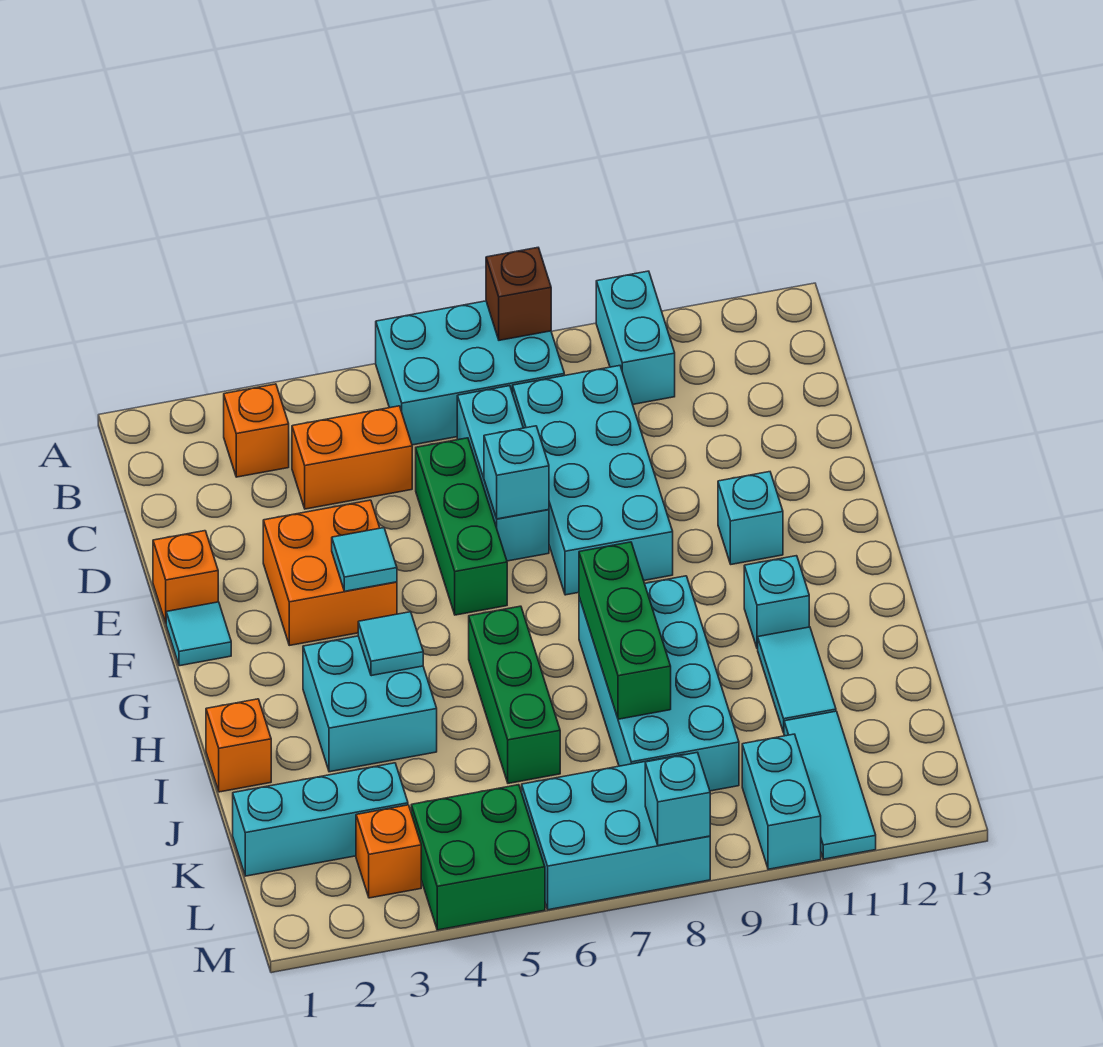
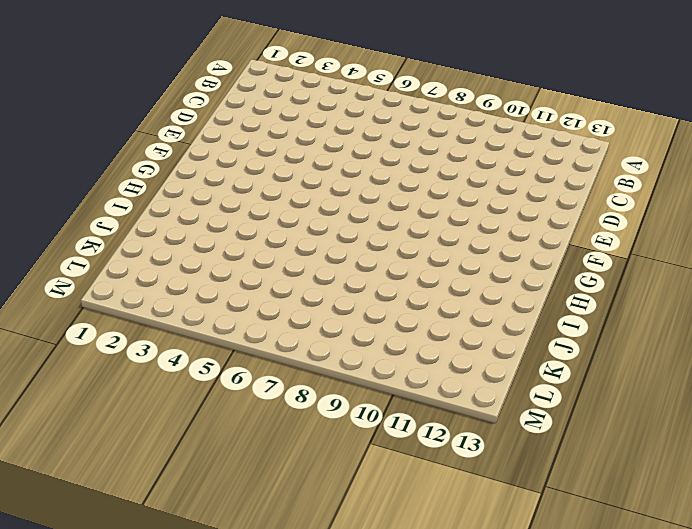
none -> cyan brick A6:B8 level 1
none -> cyan brick A10:B10 level 1
none -> orange brick B3 level 1

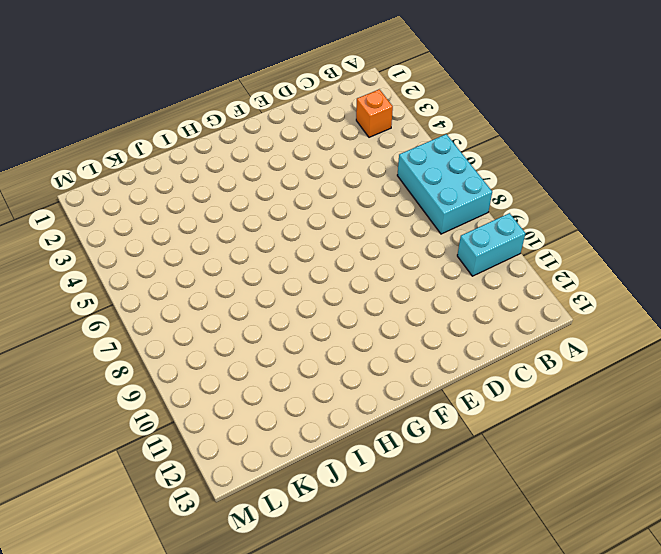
none -> orange brick C4:C5 level 1
none -> cyan brick C7:E7 level 1
none -> cyan brick C8:F9 level 1

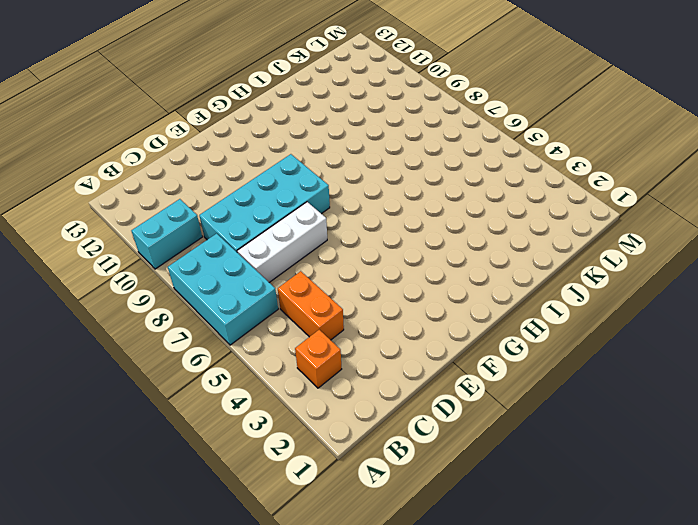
white brick C7:E7 level 1 -> cyan brick C7:E7 level 1
none -> green brick D6:F6 level 1
none -> orange brick E1 level 1
none -> orange brick E3:F4 level 1

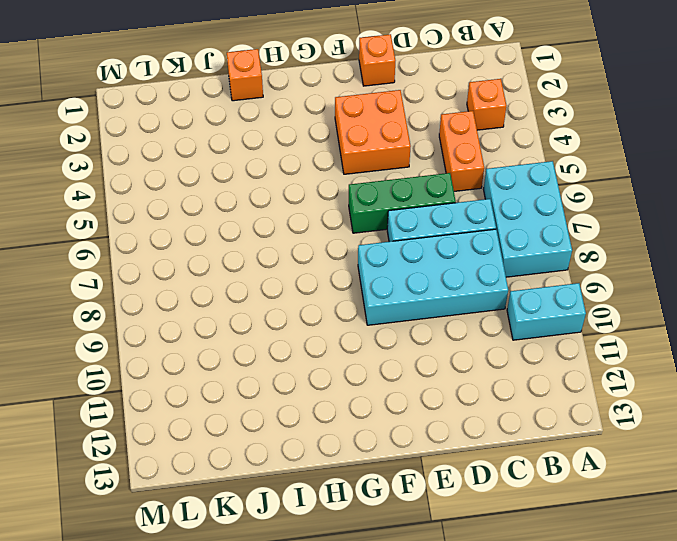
none -> cyan tile F1 level 1
none -> cyan brick F11 level 1
none -> cyan brick H3:I4 level 1

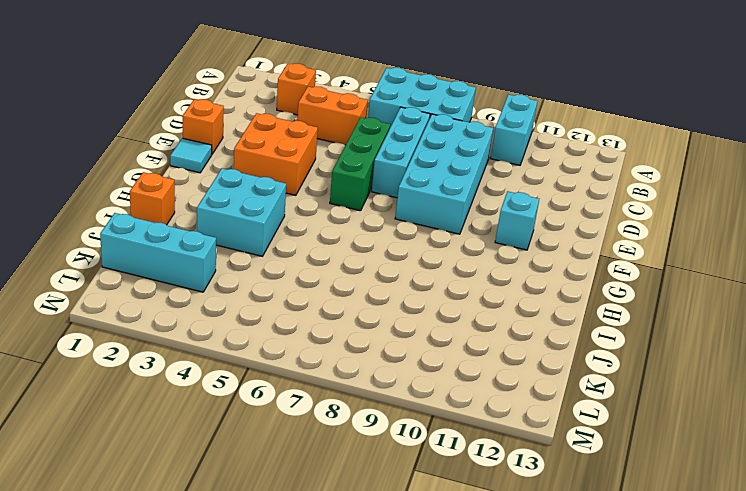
none -> green brick H6:J6 level 1
none -> cyan brick H8:K9 level 1
none -> cyan brick H11 level 1

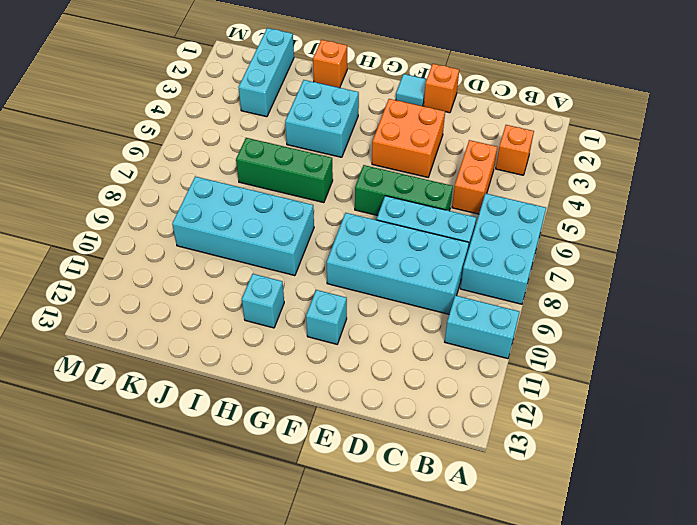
none -> cyan tile I11:J11 level 1
none -> cyan tile K11:M11 level 1
none -> orange brick L3 level 1

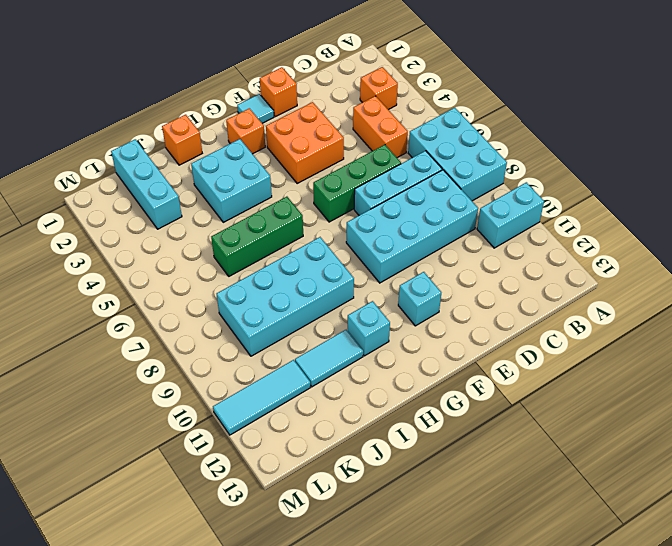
orange brick G2 level 1 -> orange brick L3 level 1
none -> green brick L4:M5 level 1
none -> cyan brick L6:M8 level 1
none -> cyan brick L10:M10 level 1

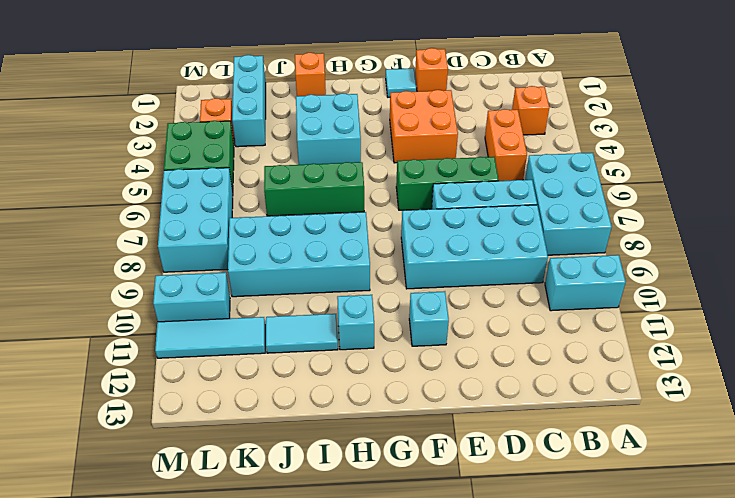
none -> brown brick A8 level 2
none -> cyan brick E7 level 2
none -> cyan tile F4 level 2

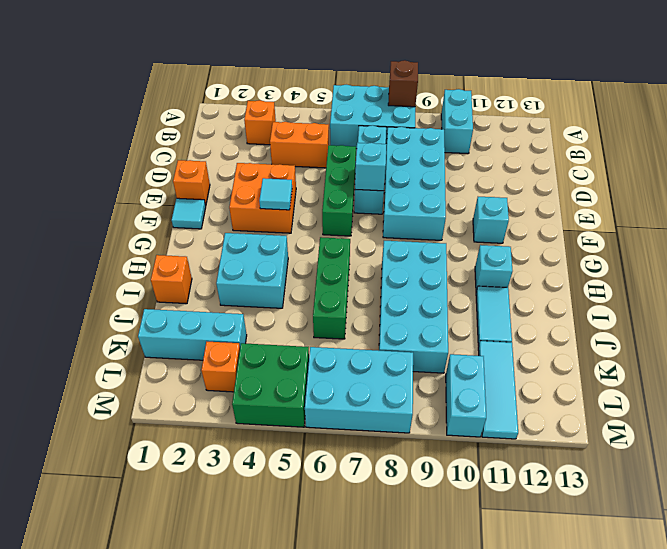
none -> cyan tile H4 level 2
none -> green brick H8:J8 level 2
none -> cyan brick M8 level 2

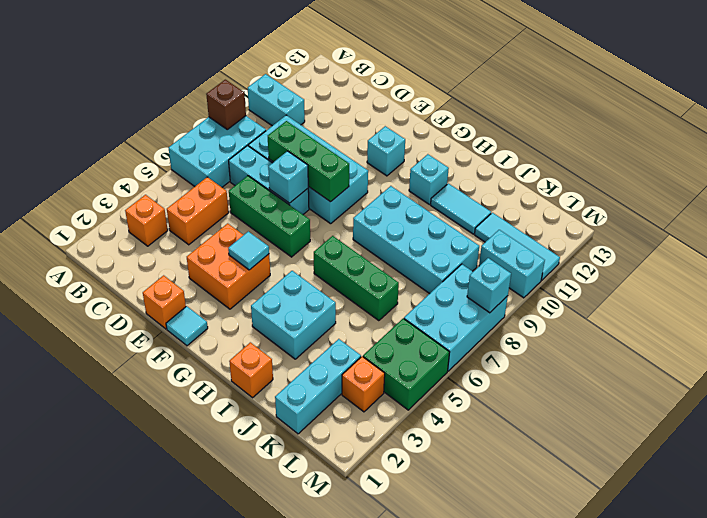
green brick D8:F8 level 2 -> green brick H8:J8 level 2
none -> cyan tile H4 level 2

